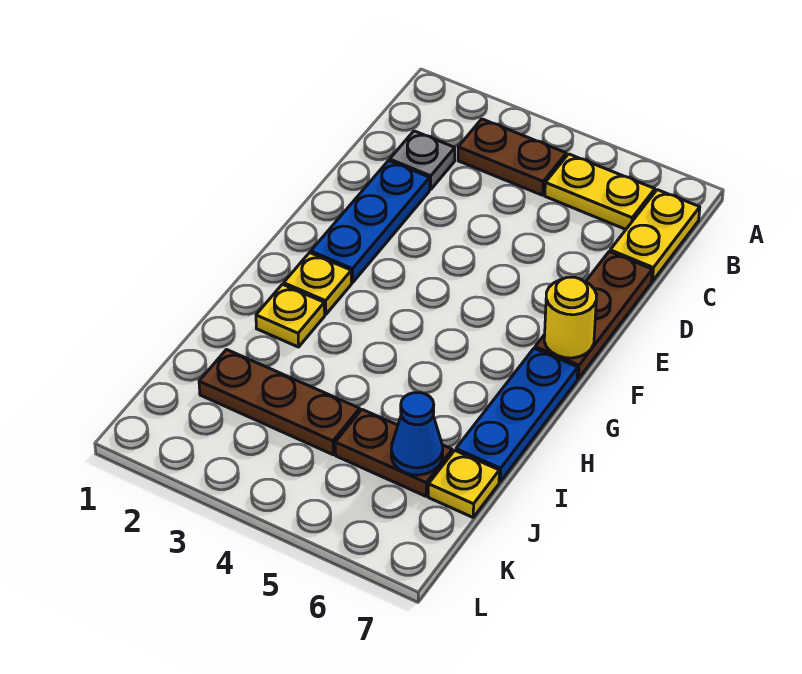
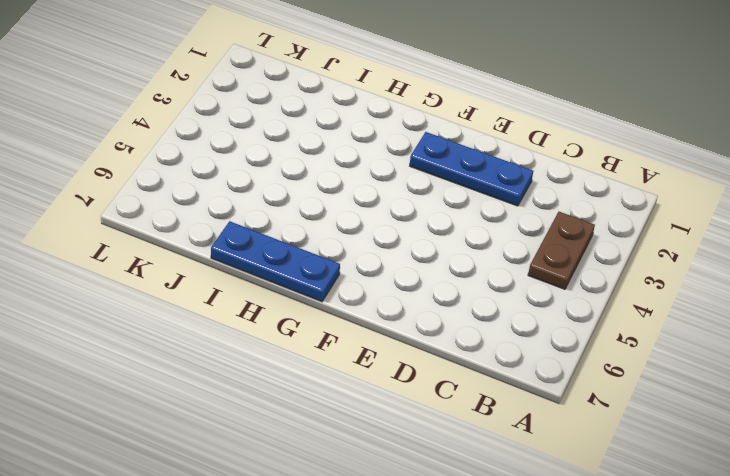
none -> yellow plate B5:B6 level 1
none -> yellow plate B7:C7 level 1
none -> grey plate C2 level 1

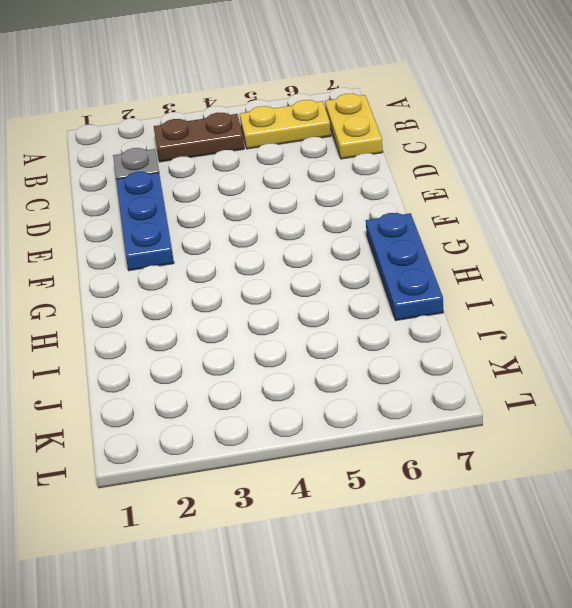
none -> brown plate D7:F7 level 1
none -> yellow plate G2 level 1
none -> yellow plate H2 level 1

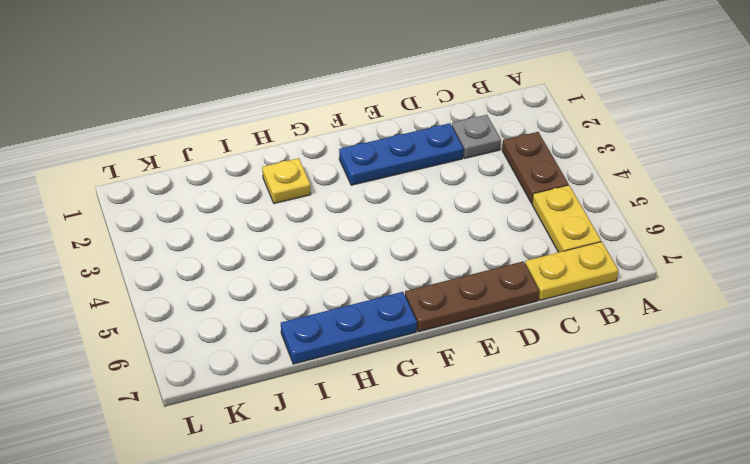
none -> yellow plate G2 level 1
none -> brown plate J2:J4 level 1
none -> brown plate J5:J6 level 1

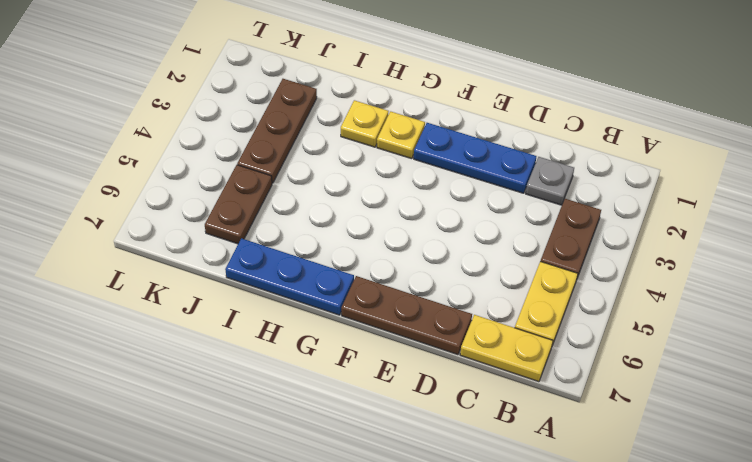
none -> yellow plate J7 level 1
none -> yellow round brick F7 level 2
none -> blue cone J6 level 2

